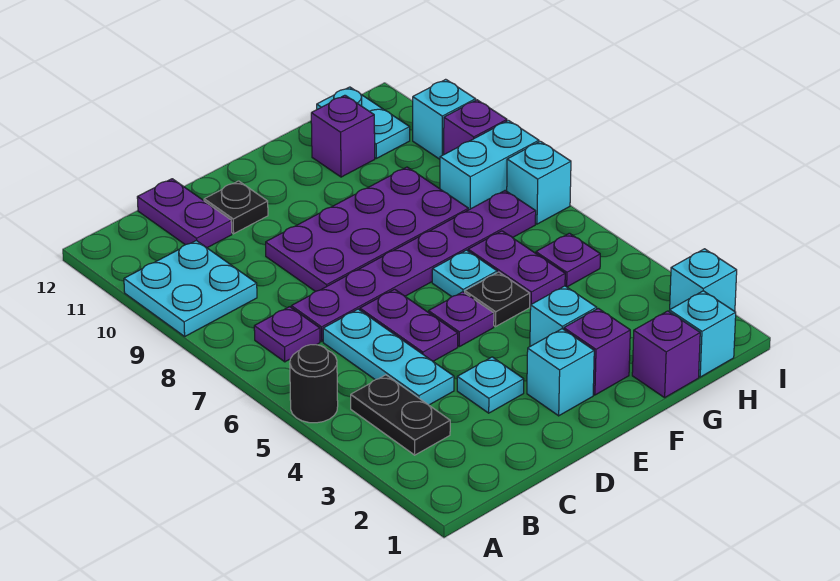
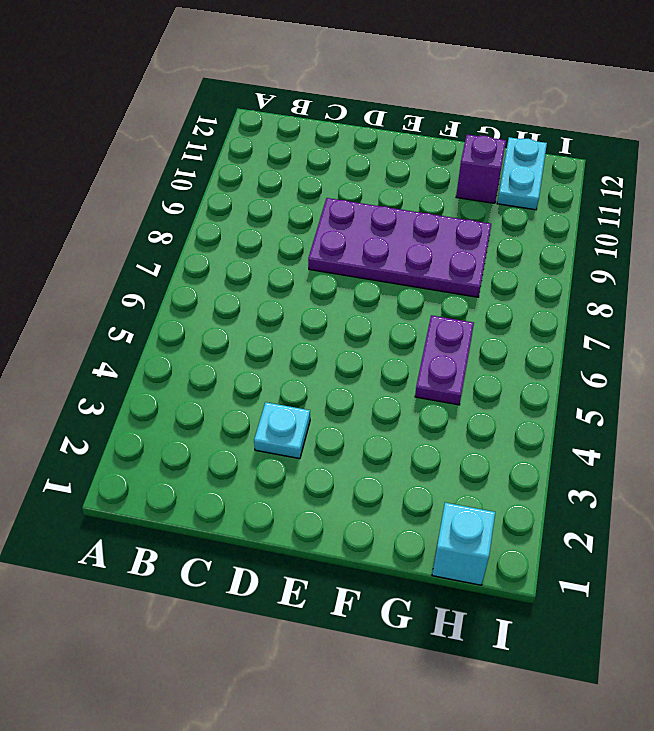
none -> black round brick A5 level 1
none -> cyan plate A9:B10 level 1
none -> black plate B3:B4 level 1

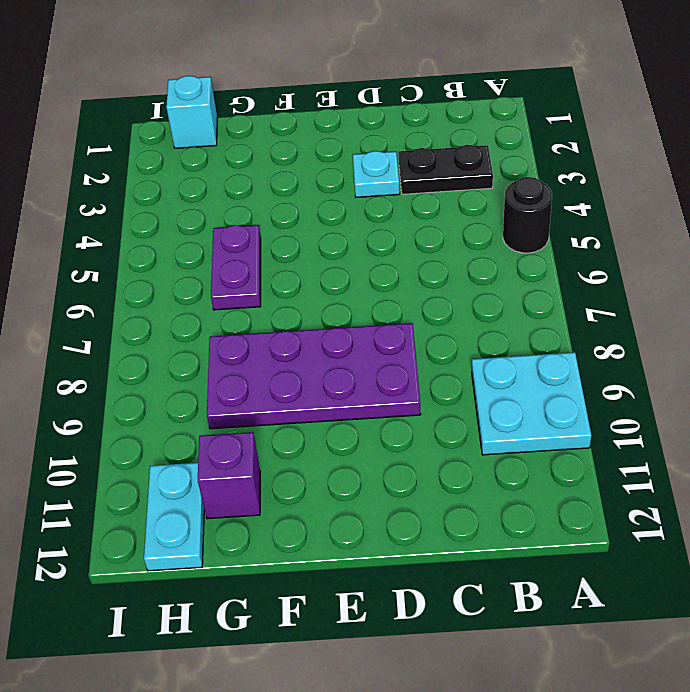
black plate B3:C3 level 1 -> black plate B3:B4 level 1
none -> purple plate B7 level 1
none -> cyan plate C4:C6 level 1
none -> purple plate C7:H7 level 1

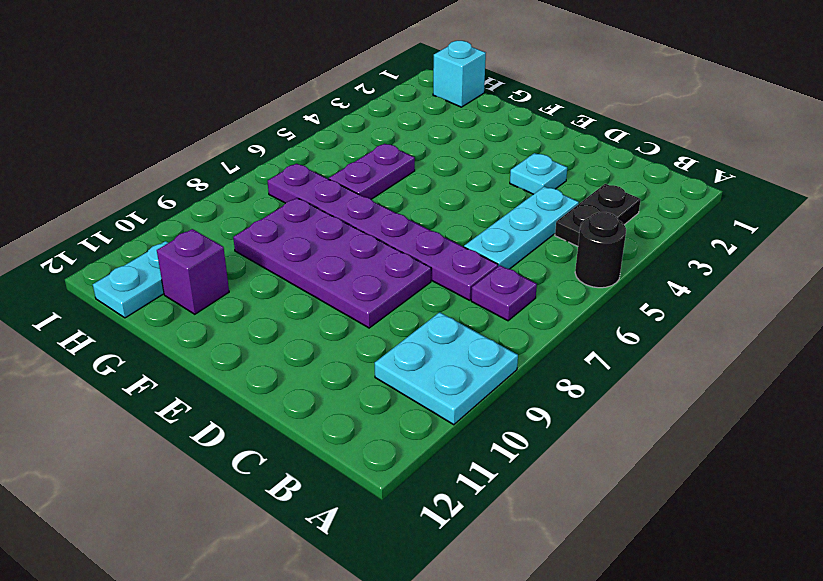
none -> purple plate C11:C12 level 1
none -> purple plate D5:D6 level 1
none -> black plate D11 level 1

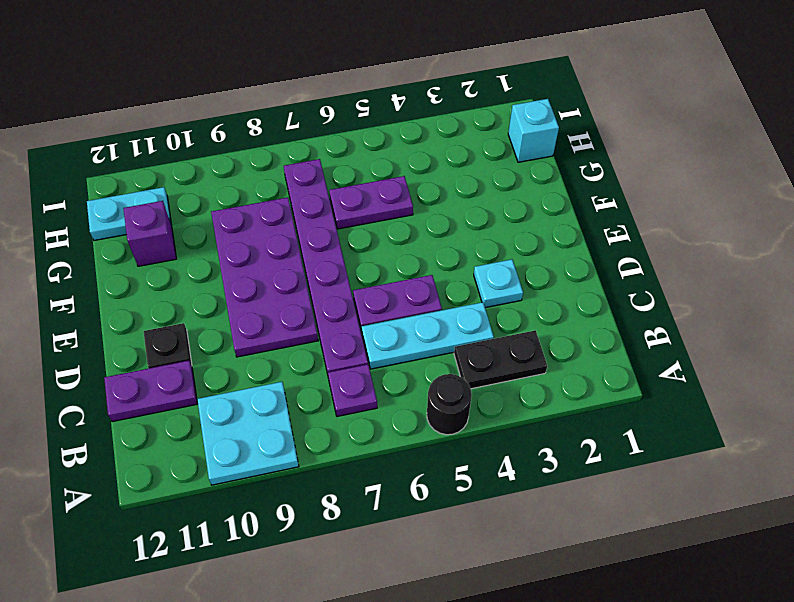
none -> cyan brick E2 level 1
none -> purple plate E5 level 1
none -> purple brick F2 level 1

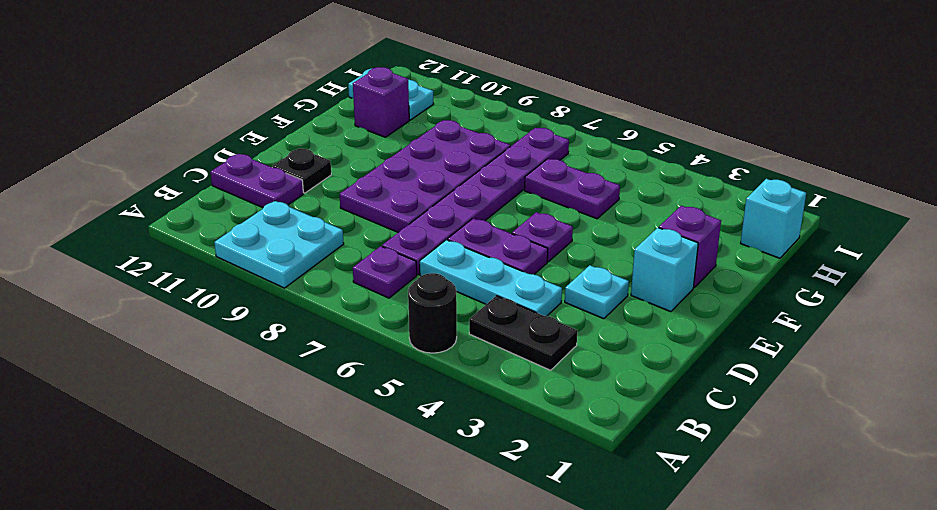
none -> cyan brick F3 level 1
none -> black plate F5 level 1
none -> cyan plate F6 level 1

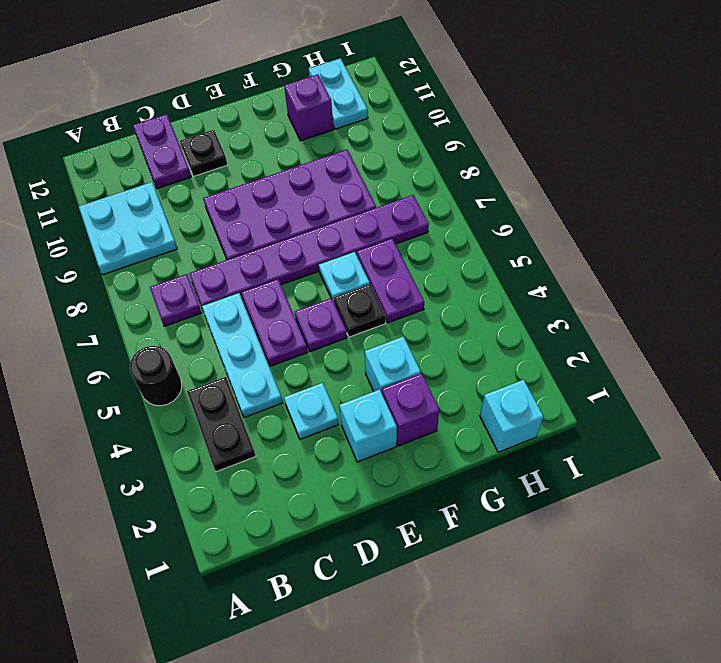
none -> purple brick G1 level 1
none -> purple plate H5 level 1
none -> cyan brick H8:I8 level 1

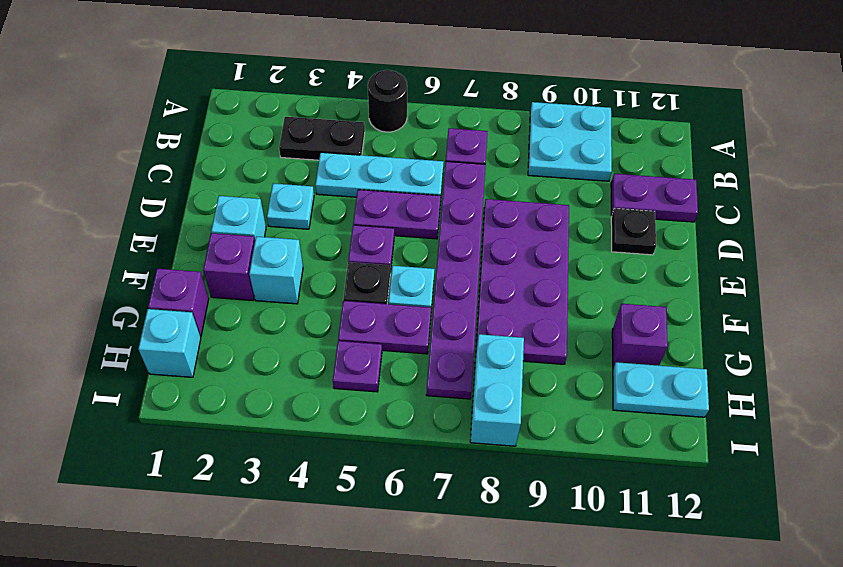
none -> cyan brick I2 level 1
none -> cyan brick I7 level 1
none -> purple brick I9 level 1

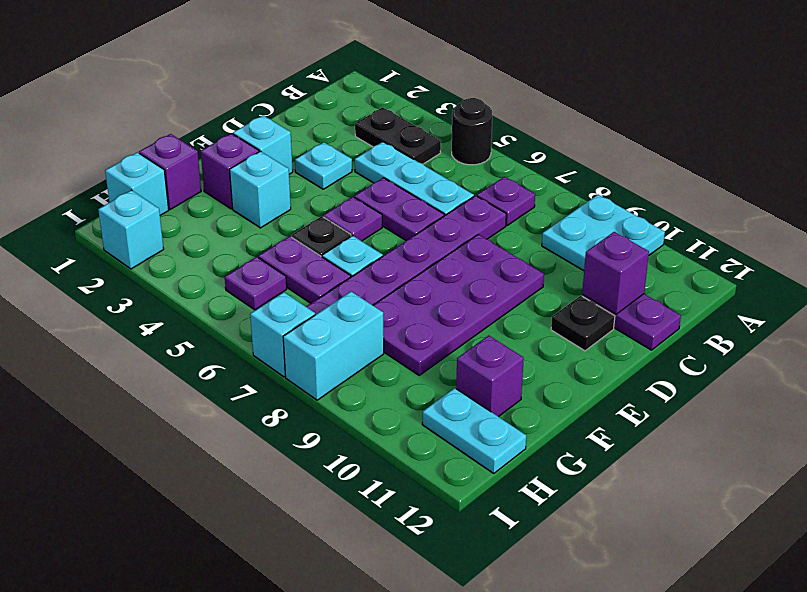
purple brick C11 level 2 -> purple brick I9 level 1
none -> cyan brick I10 level 1

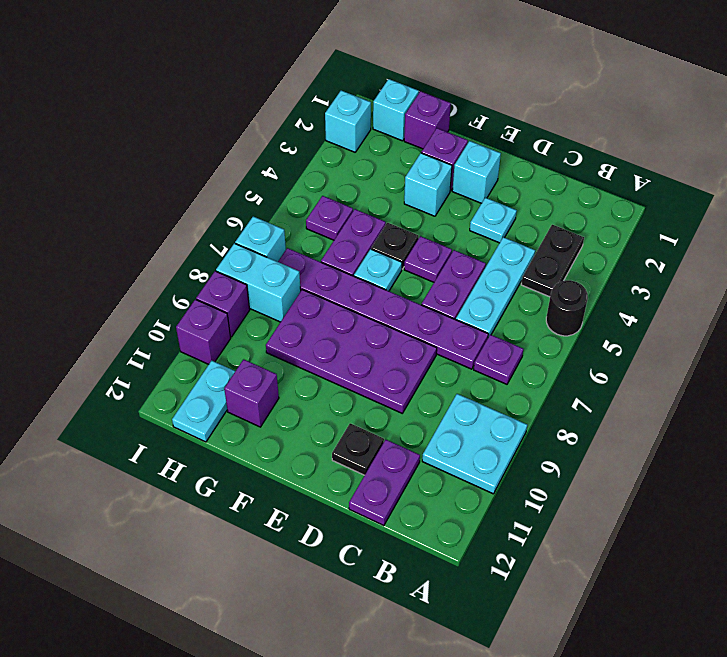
purple brick I10 level 1 -> cyan brick I10 level 1

